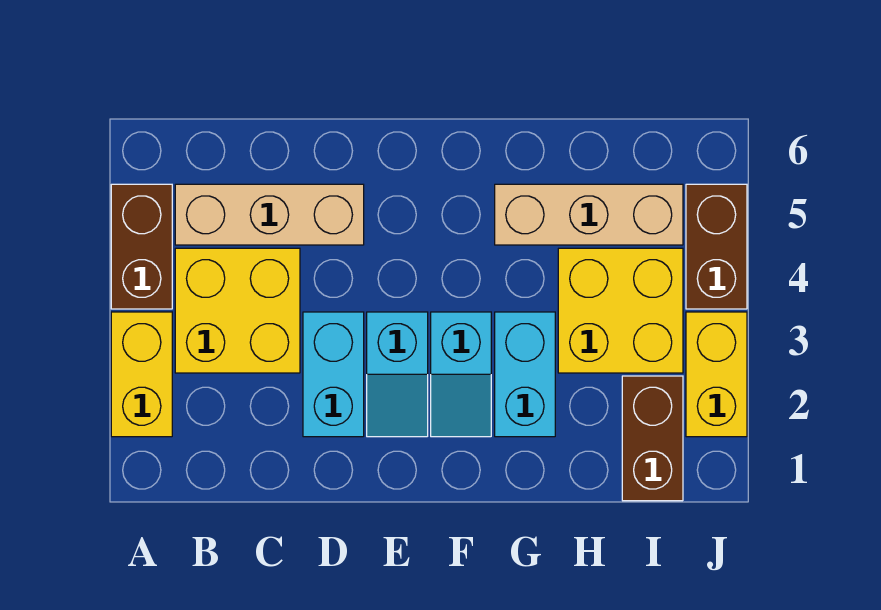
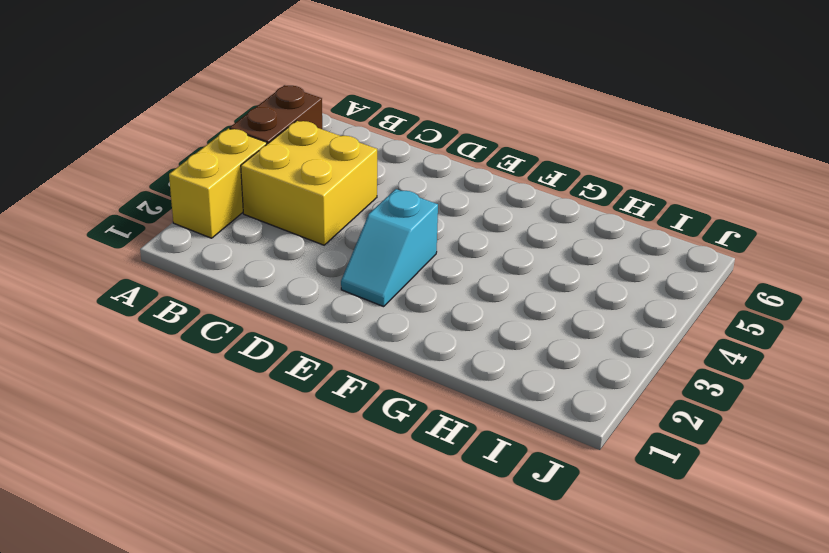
none -> tan brick B5:D5 level 1
none -> cyan brick D2:D3 level 1
none -> cyan slope F2:F3 level 1 top 3

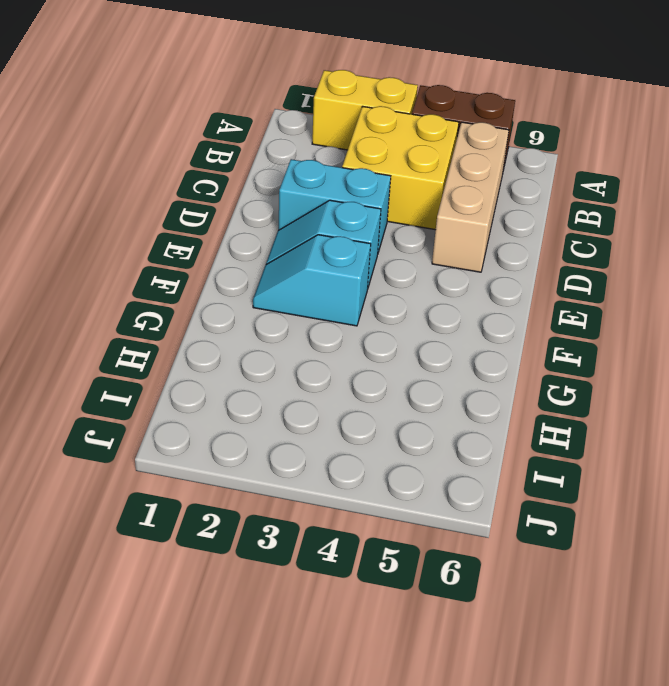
none -> cyan brick G2:G3 level 1
none -> tan brick G5:I5 level 1
none -> yellow brick H3:I4 level 1

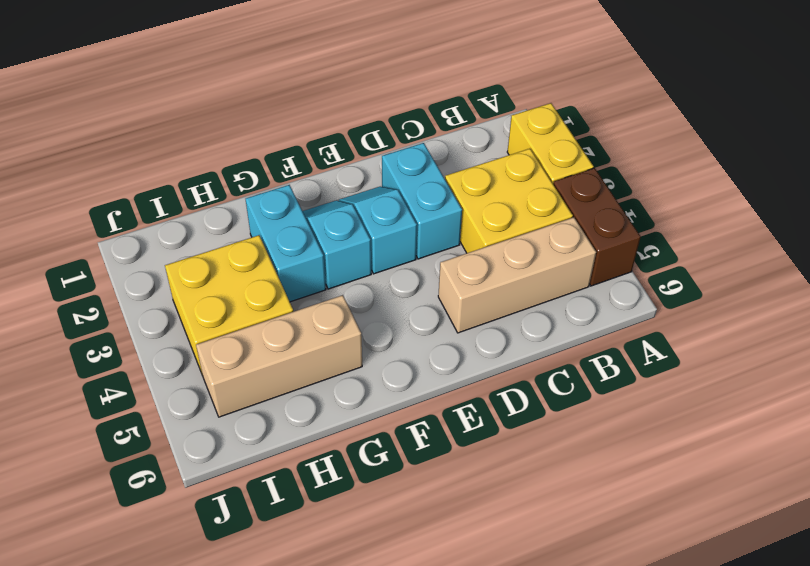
none -> brown brick I1:I2 level 1
none -> yellow brick J2:J3 level 1
none -> brown brick J4:J5 level 1

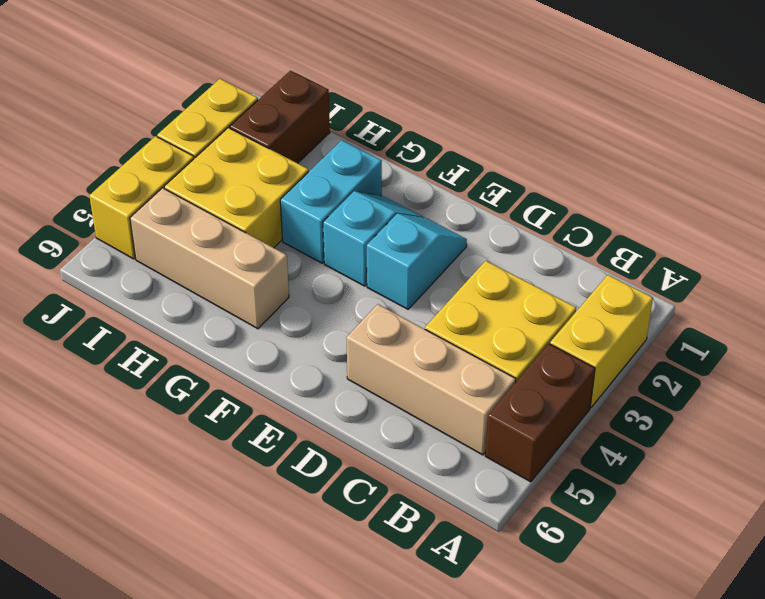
yellow brick J4:J5 level 1 -> brown brick J4:J5 level 1
none -> cyan brick D2:D3 level 1

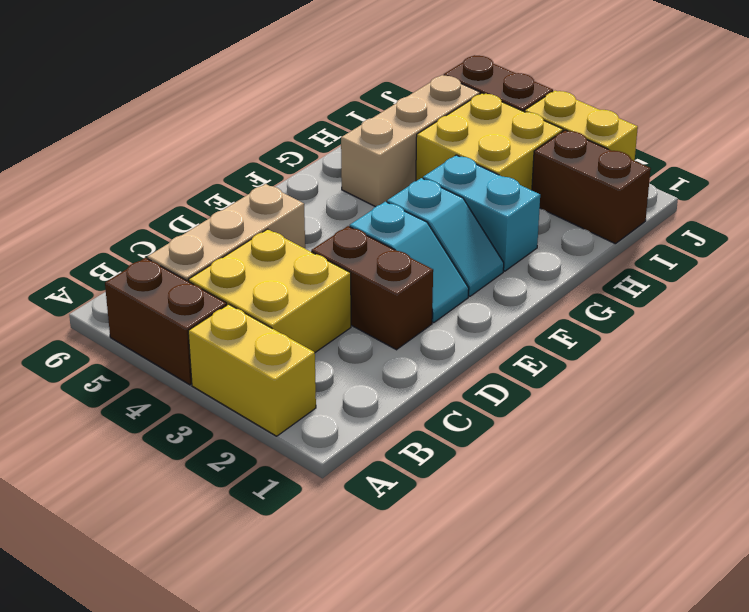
brown brick D2:D3 level 1 -> cyan brick D2:D3 level 1

